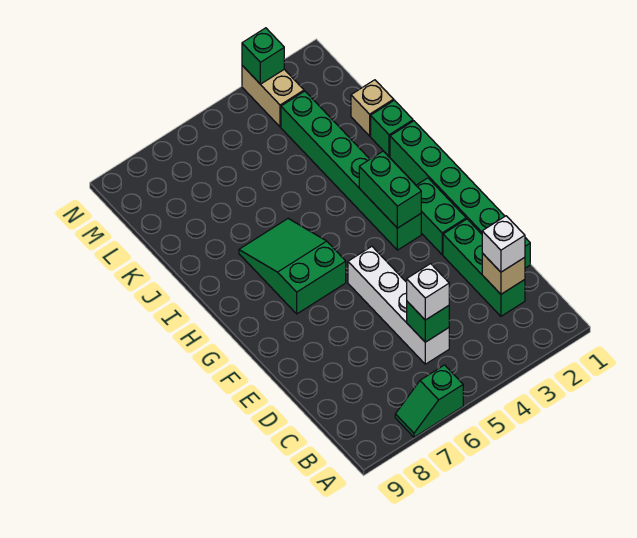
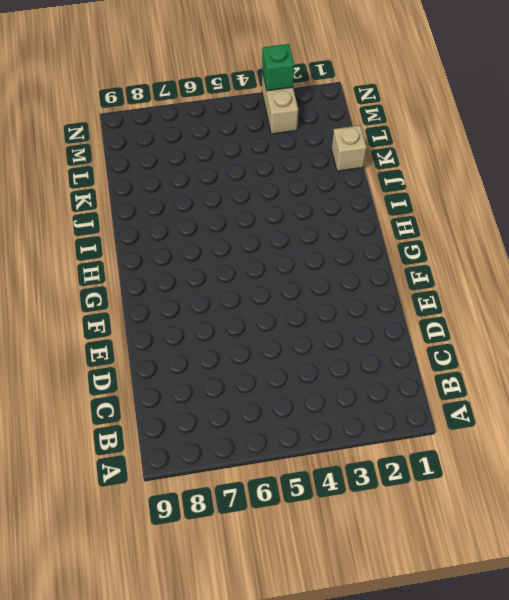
none -> green slope A6:A7 level 1 top 6
none -> green brick C2:E2 level 1
none -> white brick C5:F5 level 1

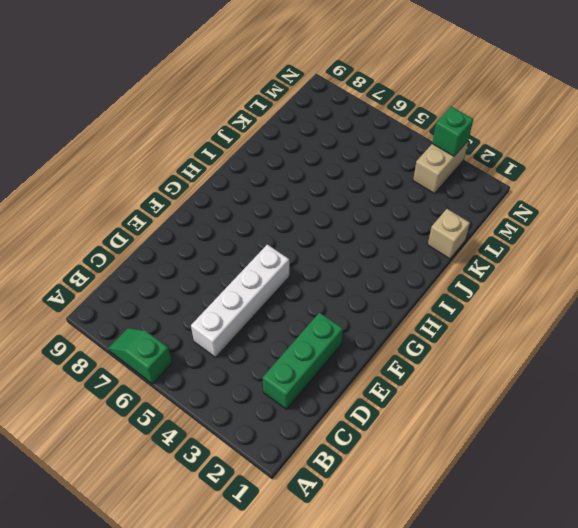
none -> green brick D1:I1 level 1
none -> green brick F2:G2 level 1
none -> green brick G3:L3 level 1

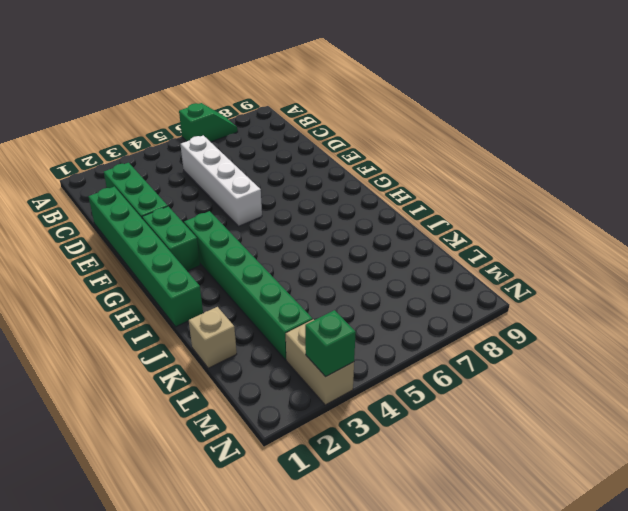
none -> green slope G6:I7 level 1 top G
none -> green brick J1 level 1
none -> tan brick C2 level 2

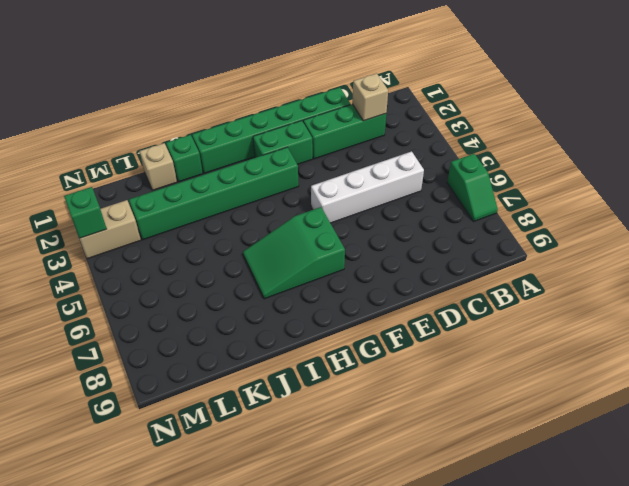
none -> green brick C5 level 2
none -> green brick G3:H3 level 2
none -> white brick C2 level 3

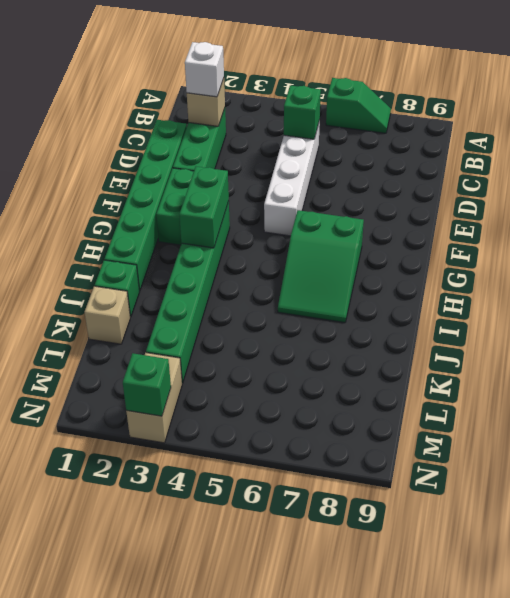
none -> white brick C5 level 3

